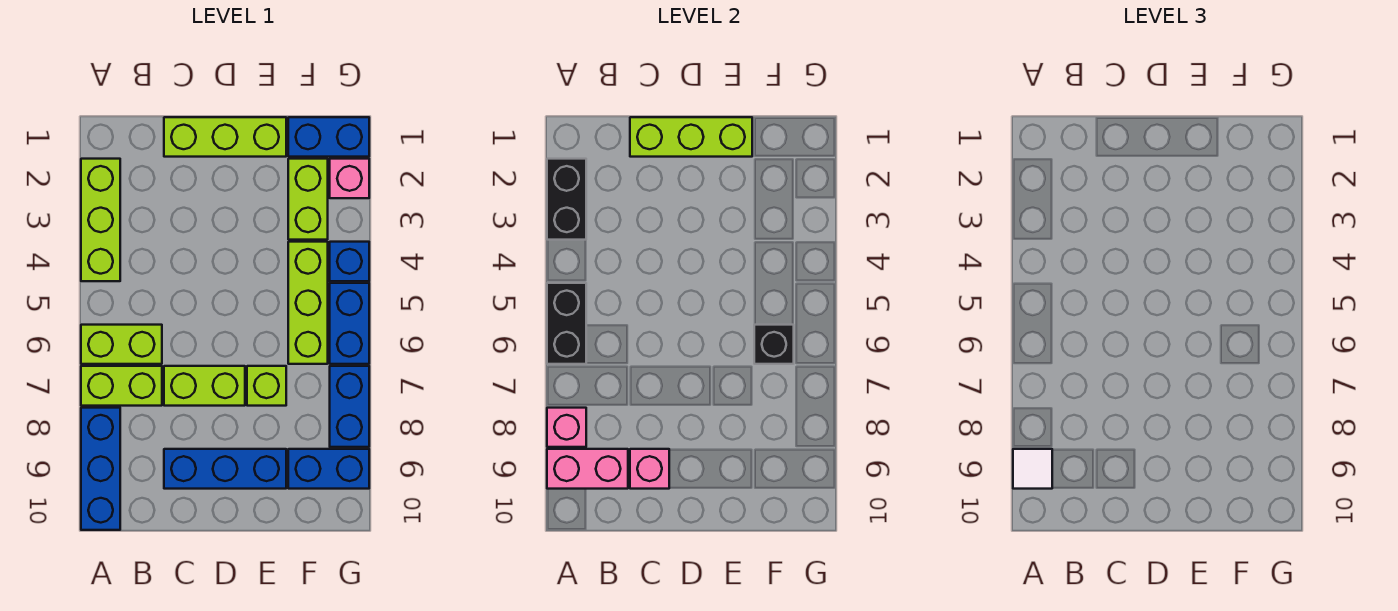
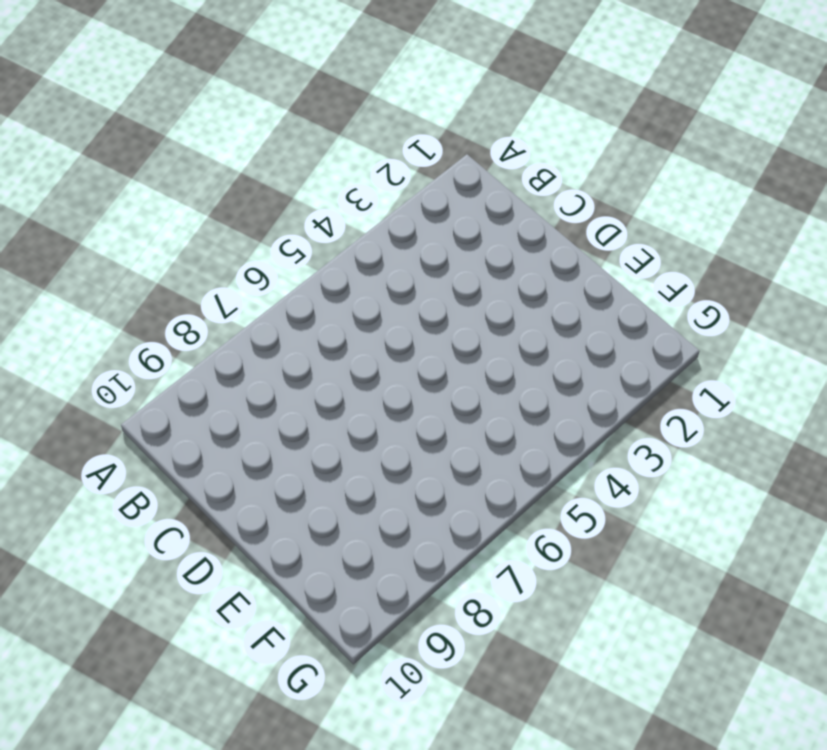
none -> lime brick A2:A4 level 1
none -> lime brick A6:B6 level 1
none -> lime brick A7:B7 level 1

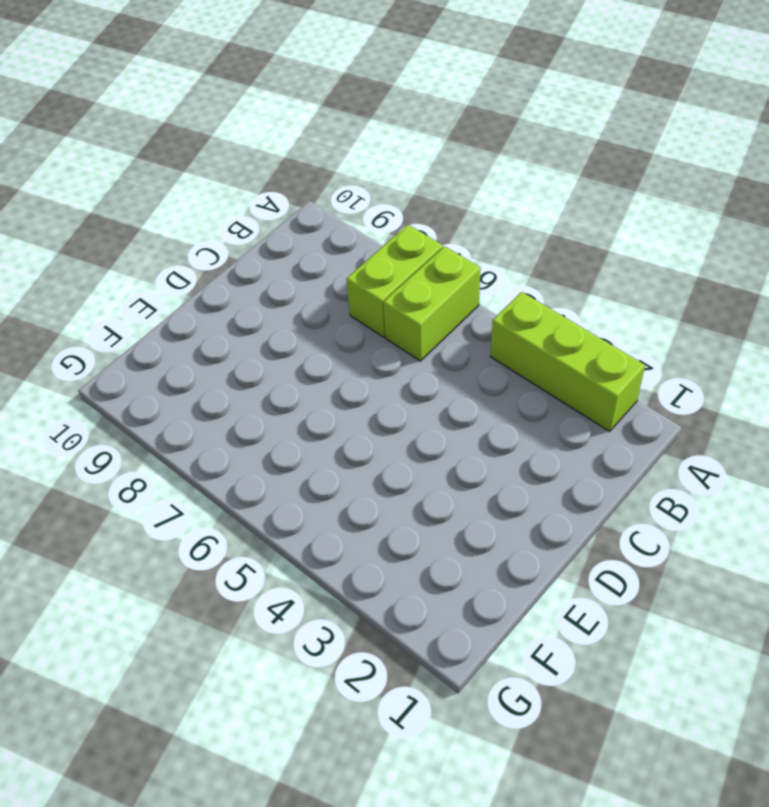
none -> blue brick A8:A10 level 1
none -> lime brick C1:E1 level 1
none -> lime brick C7:D7 level 1

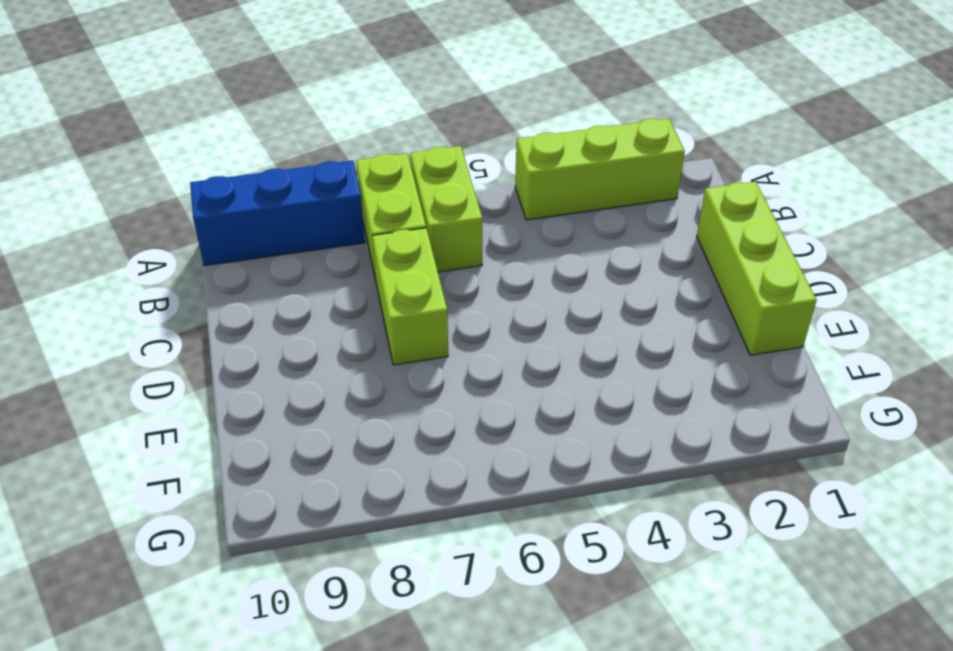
none -> blue brick C9:E9 level 1
none -> lime brick E7 level 1
none -> blue brick F1:G1 level 1

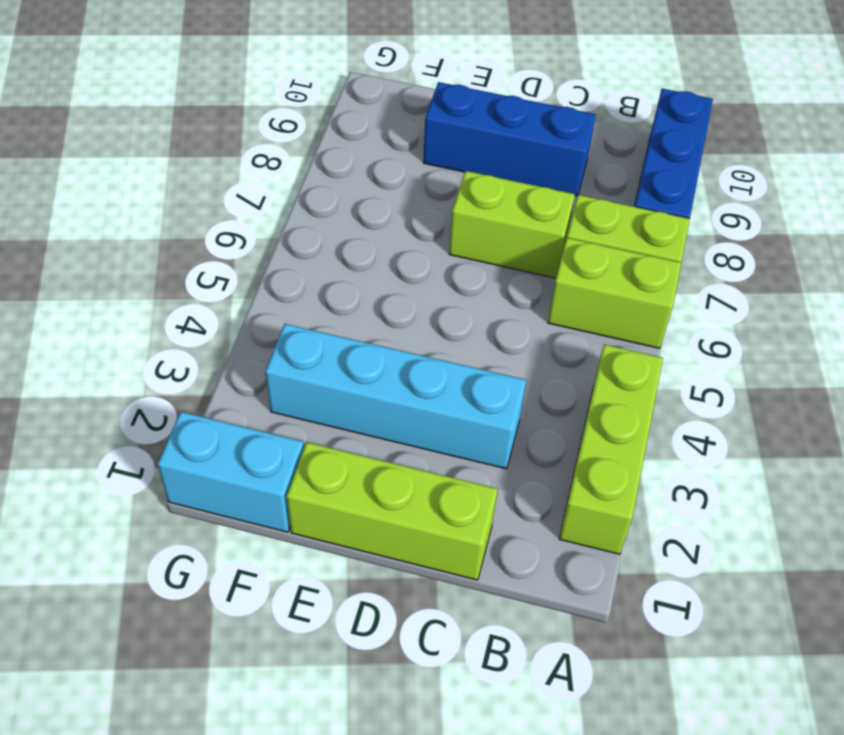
cyan brick C3:F3 level 1 -> lime brick F2:F3 level 1
cyan brick F1:G1 level 1 -> blue brick F1:G1 level 1
none -> lime brick E7 level 1
none -> lime brick F4:F6 level 1
none -> blue brick F9:G9 level 1

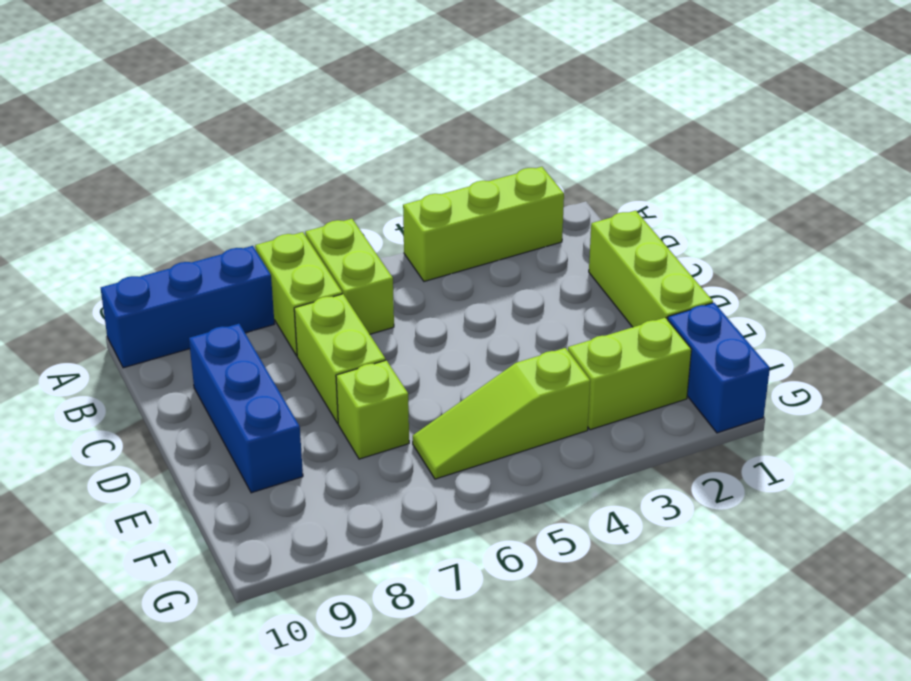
lime slope F4:F6 level 1 top 4 -> lime brick F4:F6 level 1
none -> blue brick F9:G9 level 1
none -> pink brick G2 level 1
none -> blue brick G4 level 1

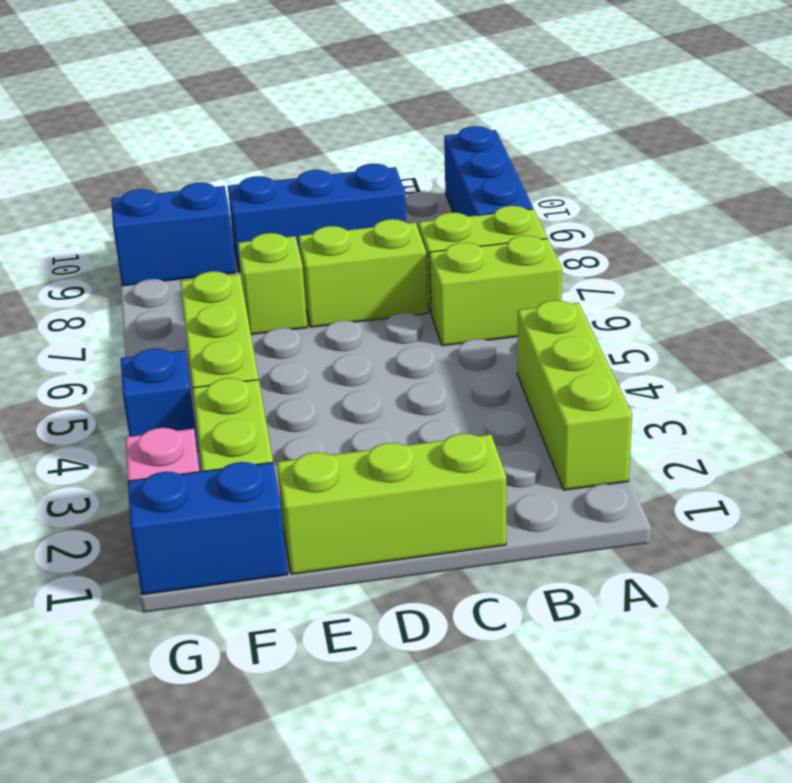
none -> blue brick G5:G6 level 1
none -> blue brick G7:G8 level 1
none -> black brick A2:A3 level 2

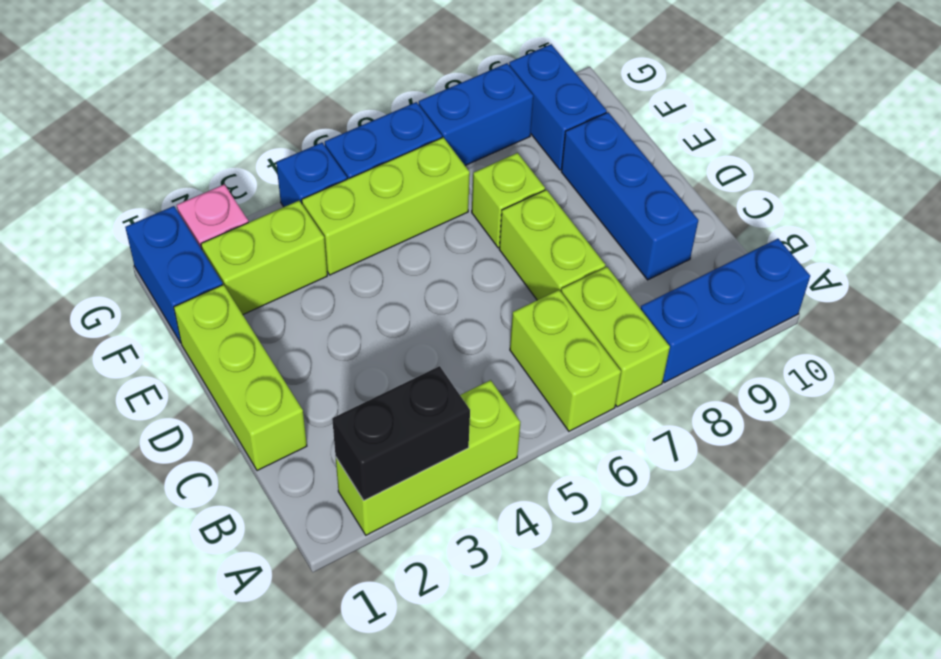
none -> black brick A5:A6 level 2
none -> pink brick A8 level 2
none -> pink brick A9:B9 level 2

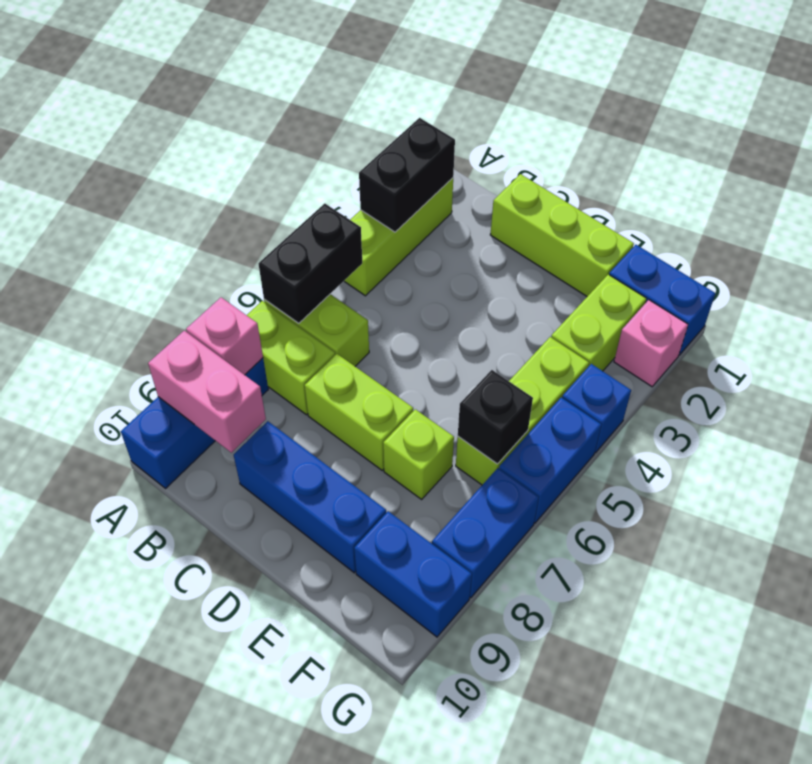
none -> lime brick C1:E1 level 2
none -> pink brick C9 level 2
none -> white tile A9 level 3

